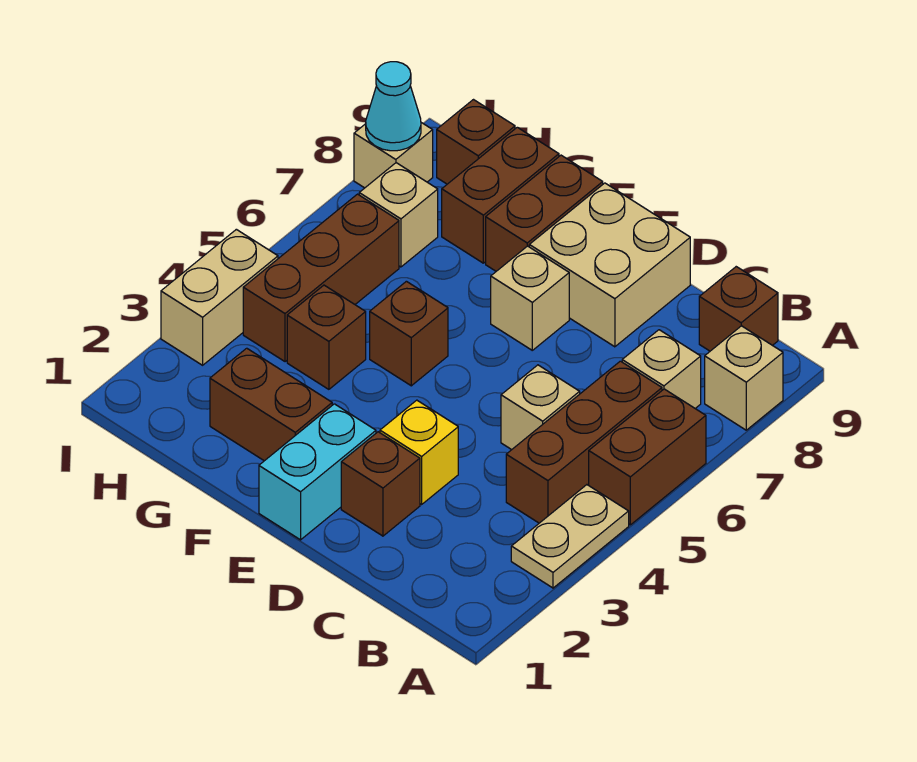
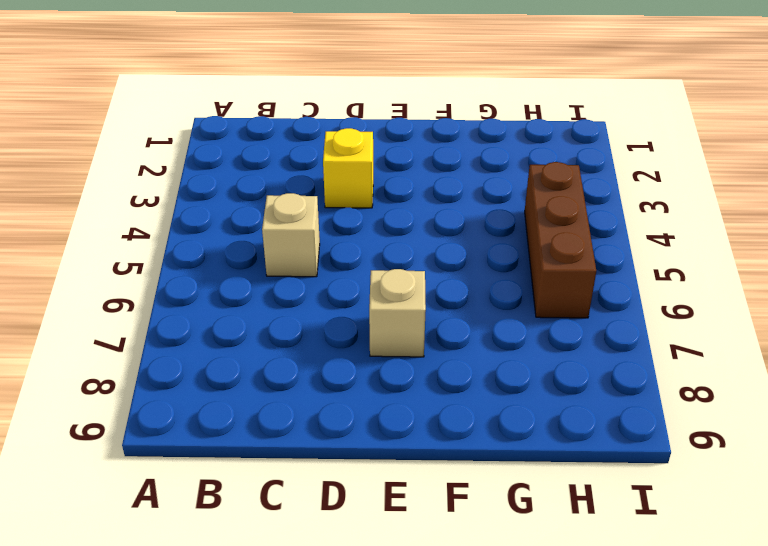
none -> tan plate A3:A4 level 1
none -> brown brick A5:A6 level 1
none -> tan brick A8 level 1

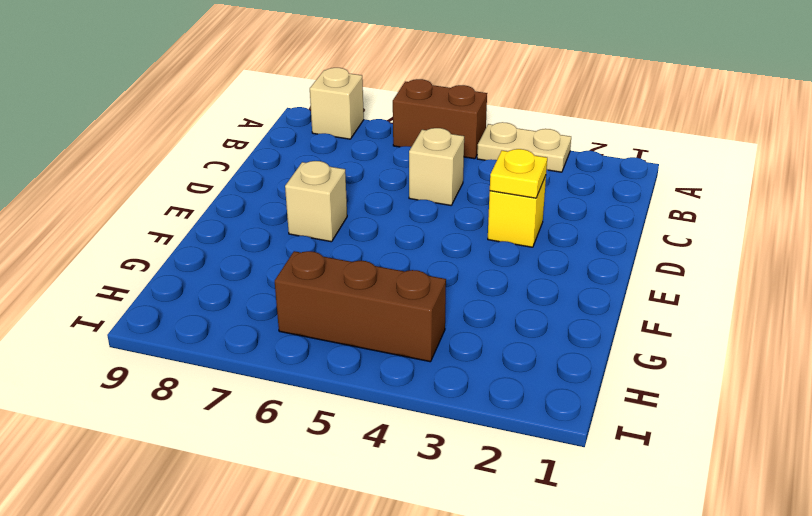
yellow plate D3 level 2 -> none
none -> brown brick B4:B6 level 1
none -> tan brick B7 level 1
none -> brown brick B9 level 1

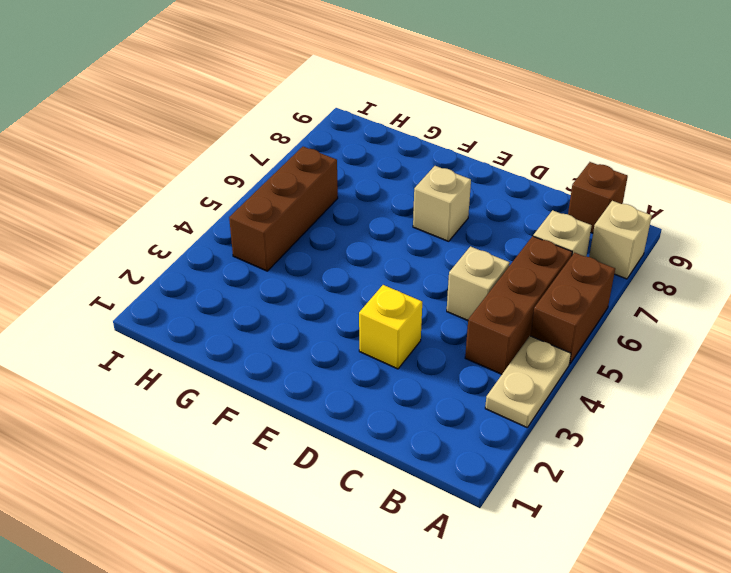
none -> brown brick D2 level 1
none -> tan brick D8:E9 level 1
none -> cyan brick E1:E2 level 1

